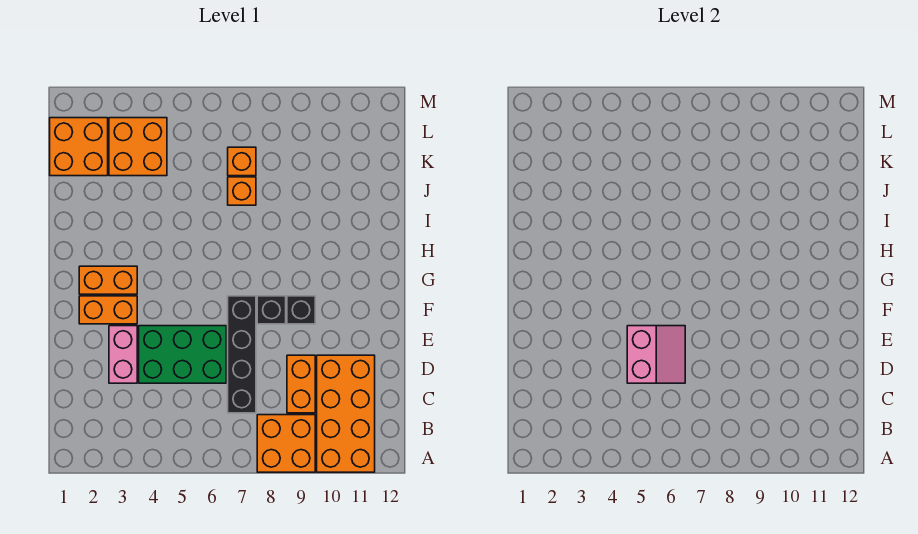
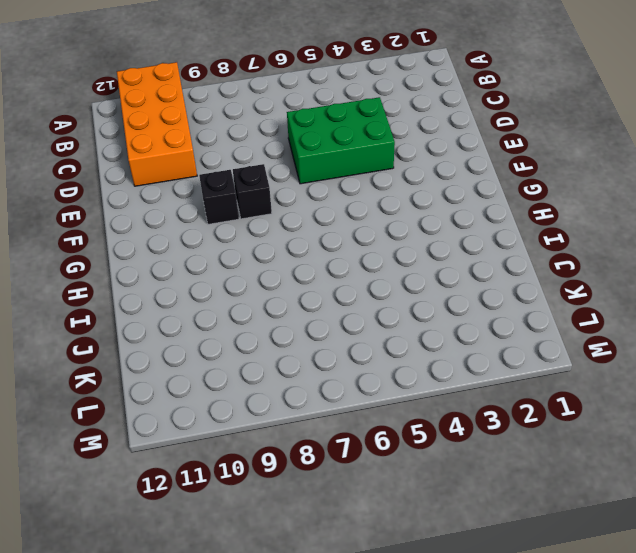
none -> orange brick A8:B9 level 1
none -> black brick C7:F7 level 1
none -> orange brick C9:D9 level 1

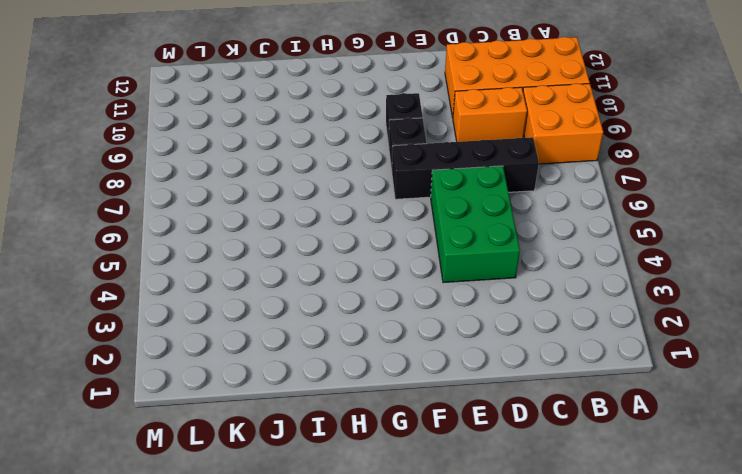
none -> pink brick D3:E3 level 1
none -> orange brick F2:F3 level 1
none -> orange brick G2:G3 level 1

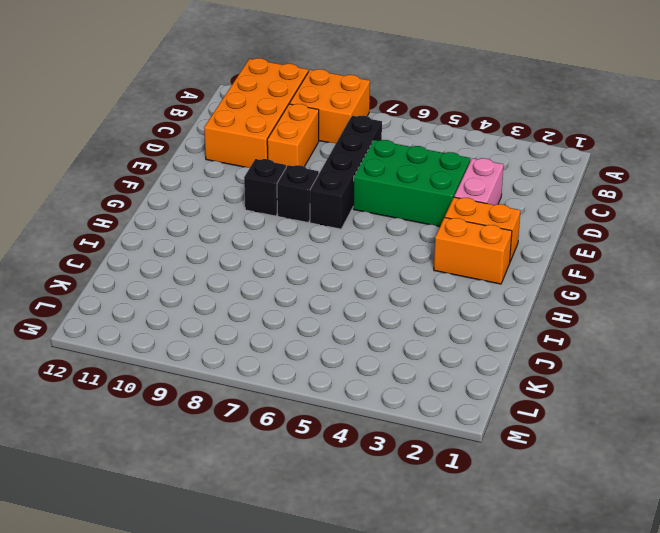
none -> orange brick J7 level 1
none -> orange brick K1:L2 level 1
none -> orange brick K3:L4 level 1

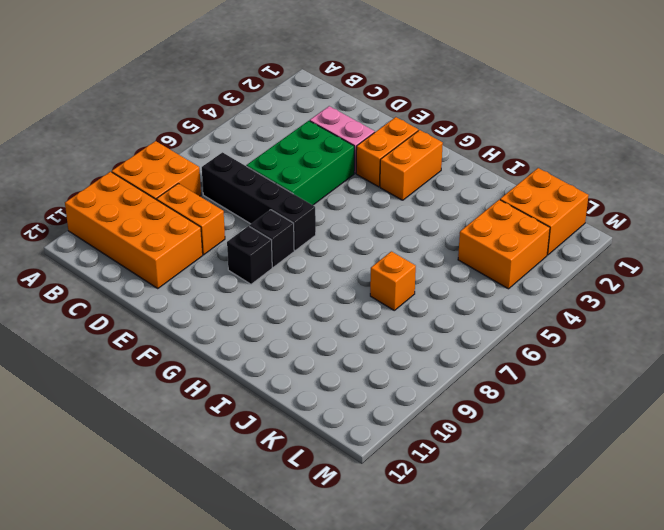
none -> orange brick K7 level 1
none -> pink slope D5:E6 level 2 top 5

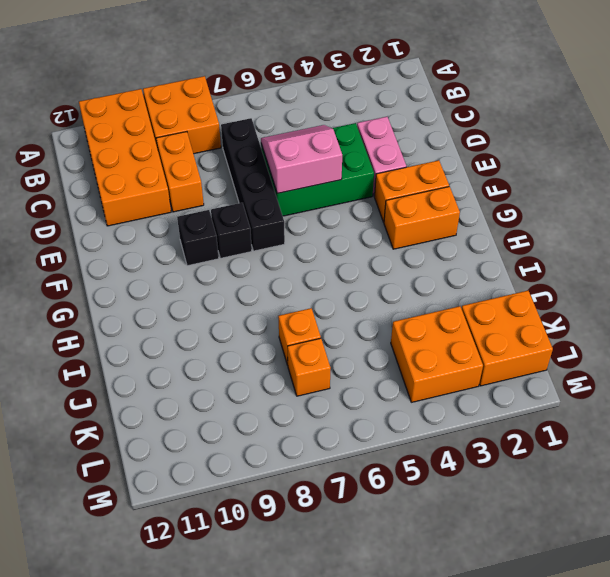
pink slope D5:E6 level 2 top E -> pink slope D5:E6 level 2 top 5

